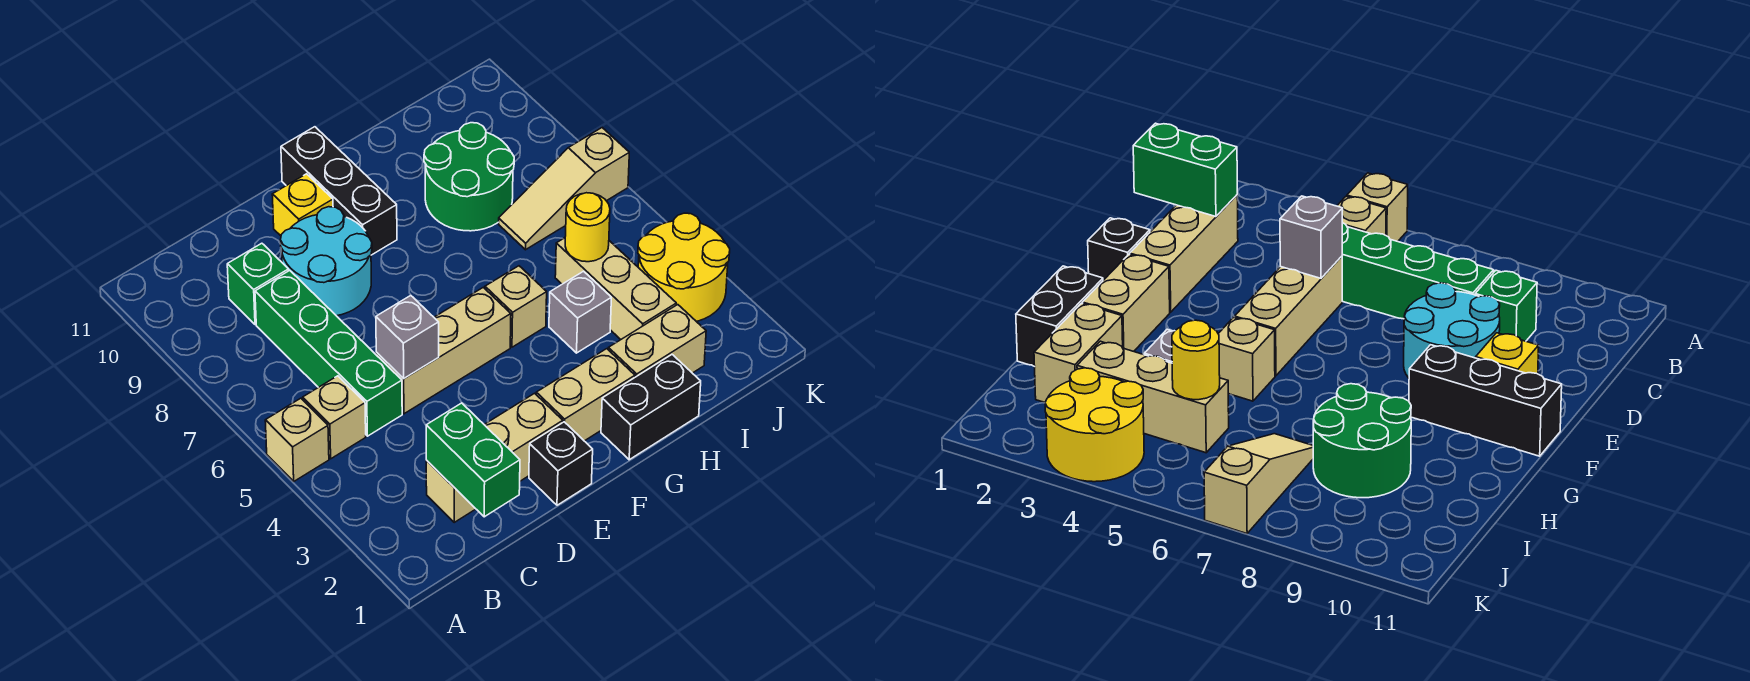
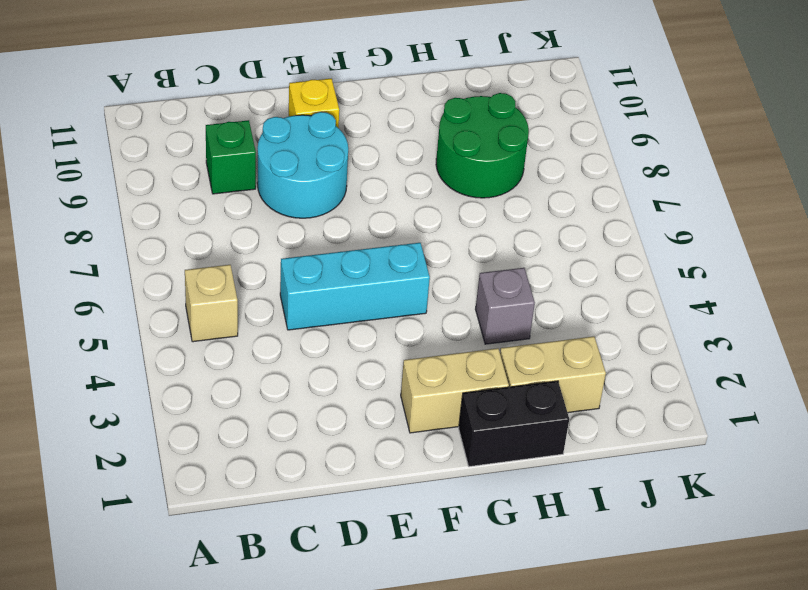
cyan brick D5:F5 level 1 -> tan brick D5:F5 level 1
none -> tan brick A5 level 1
none -> tan brick C2:E2 level 1
none -> green brick C5:C8 level 1

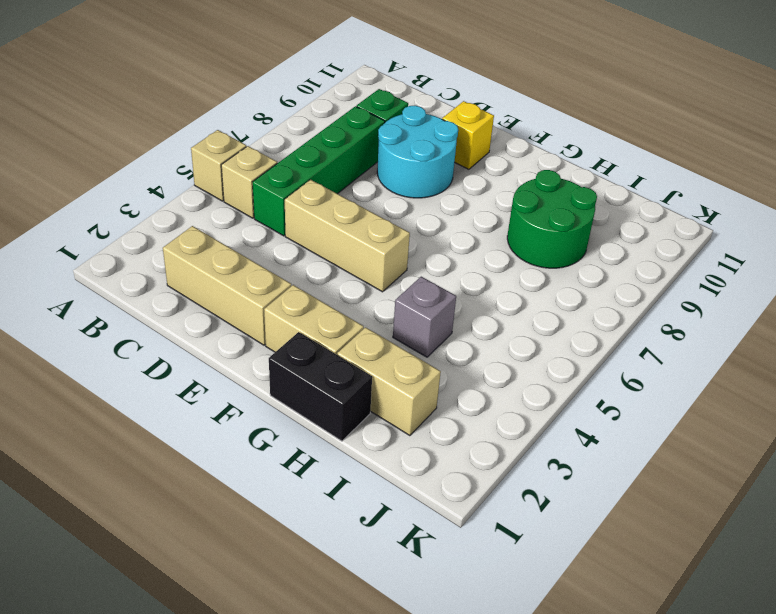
none -> black brick E1 level 1
none -> black brick F9:F11 level 1
none -> tan brick G5 level 1

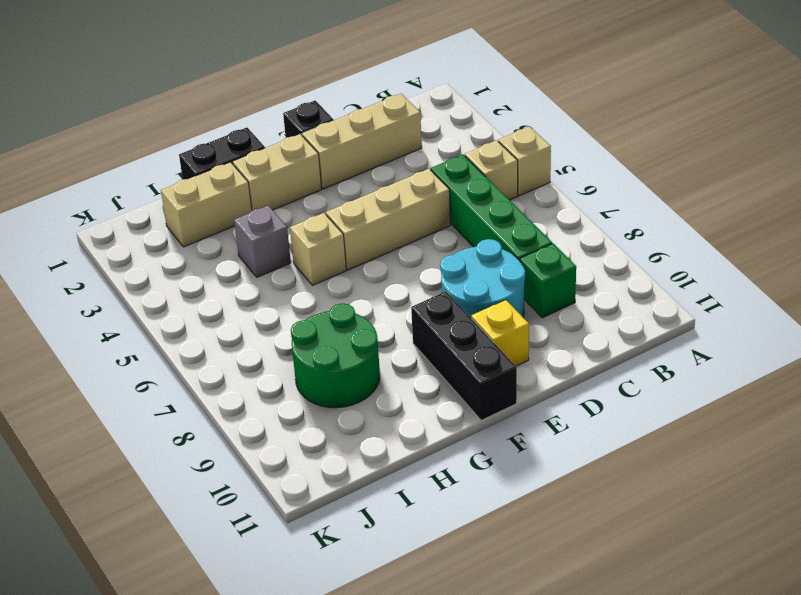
none -> tan brick I3:I5 level 1
none -> tan slope I7:K7 level 1 top K
none -> yellow round brick J3:K4 level 1

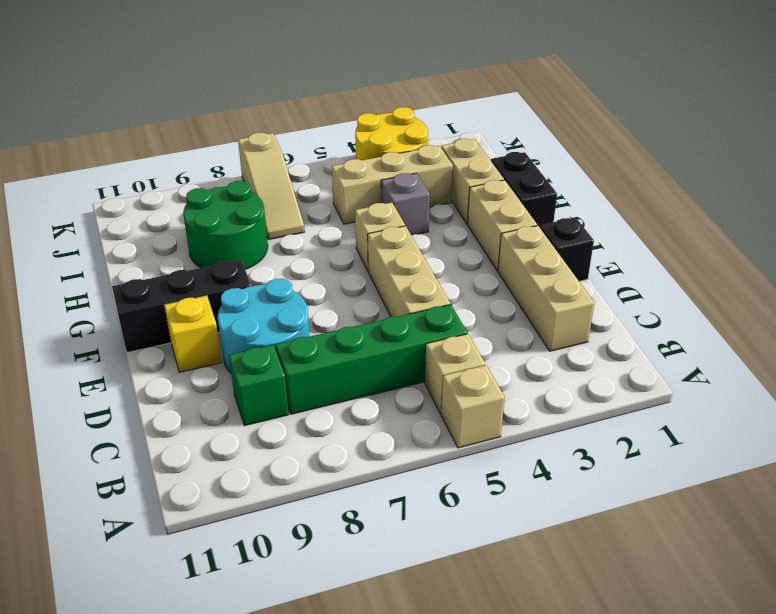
none -> green brick C1:C2 level 2
none -> grey brick D5 level 2
none -> yellow round brick I5 level 2

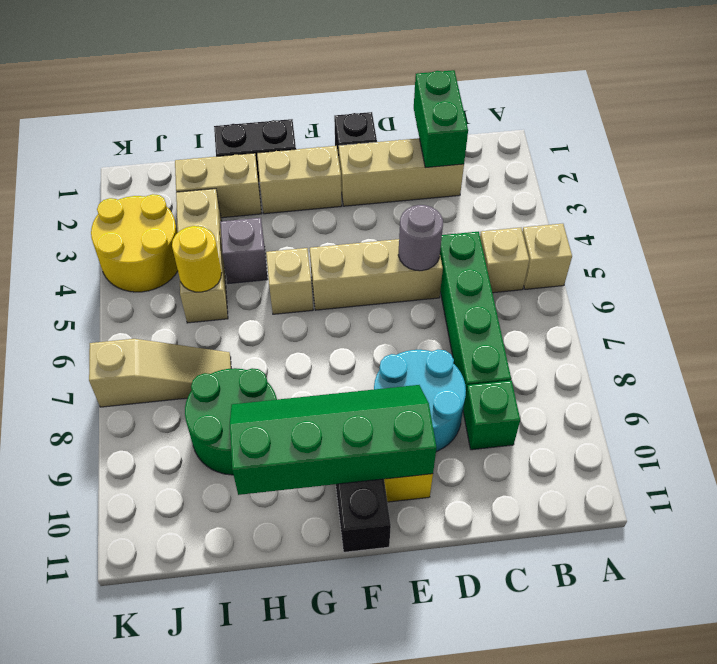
grey round brick D5 level 2 -> grey brick D5 level 2
green slope E9:H10 level 2 top 10 -> none

